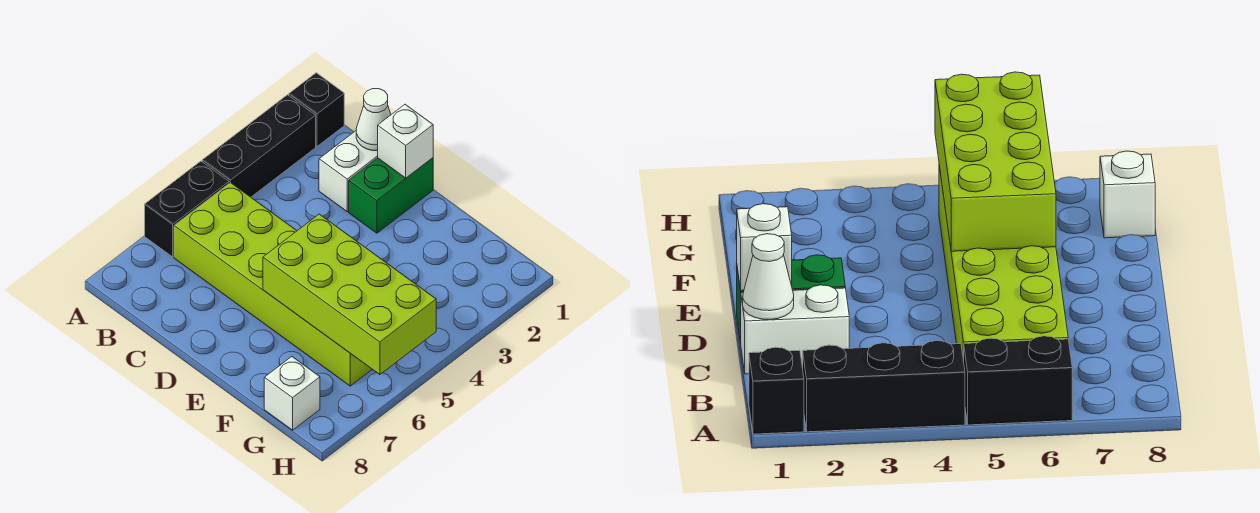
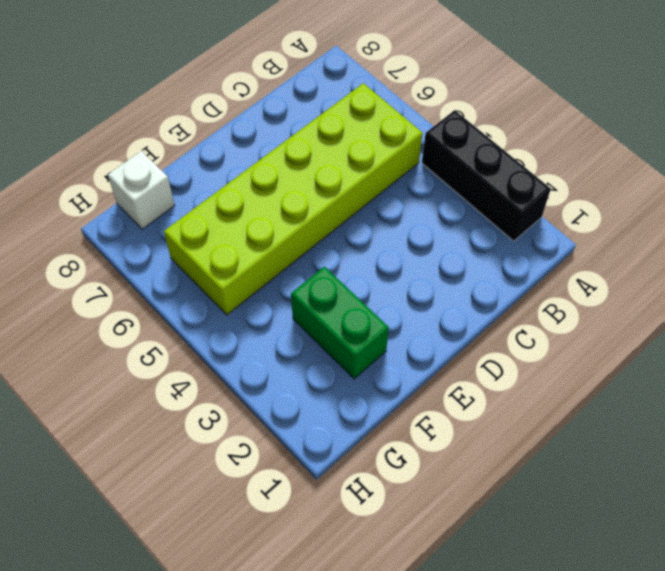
green brick F2:F3 level 1 -> green brick D1:D2 level 1
none -> black brick A1 level 1
none -> black brick A5:A6 level 1

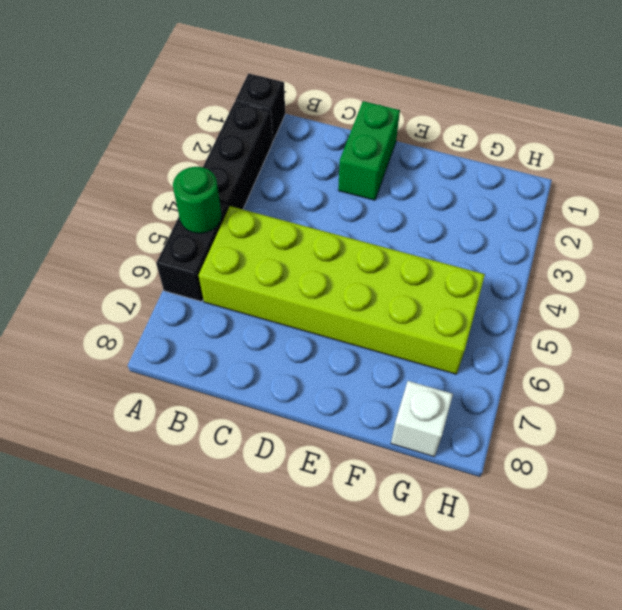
green round brick A5 level 2 -> none
none -> white brick C1:C2 level 1
none -> white cone C1 level 2

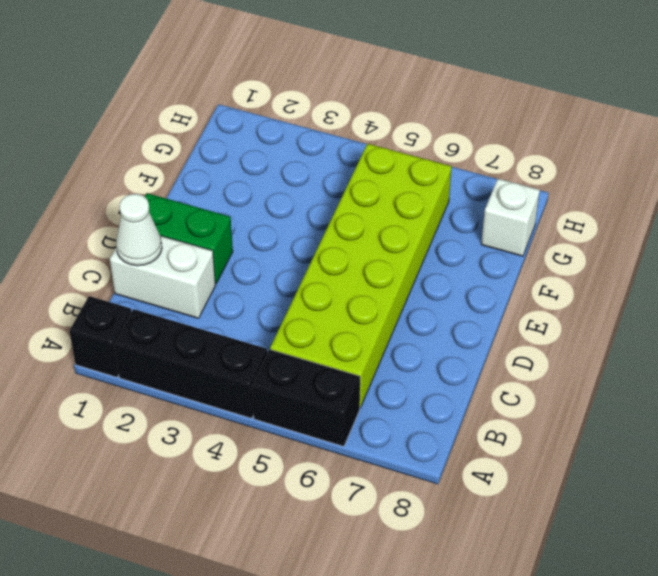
none -> white brick D1 level 2
none -> lime brick E5:H6 level 2

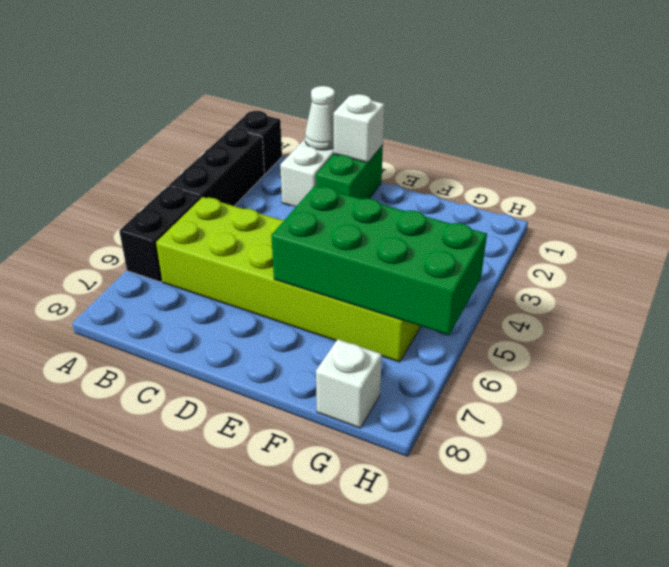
green brick E5:H6 level 2 -> lime brick E5:H6 level 2

